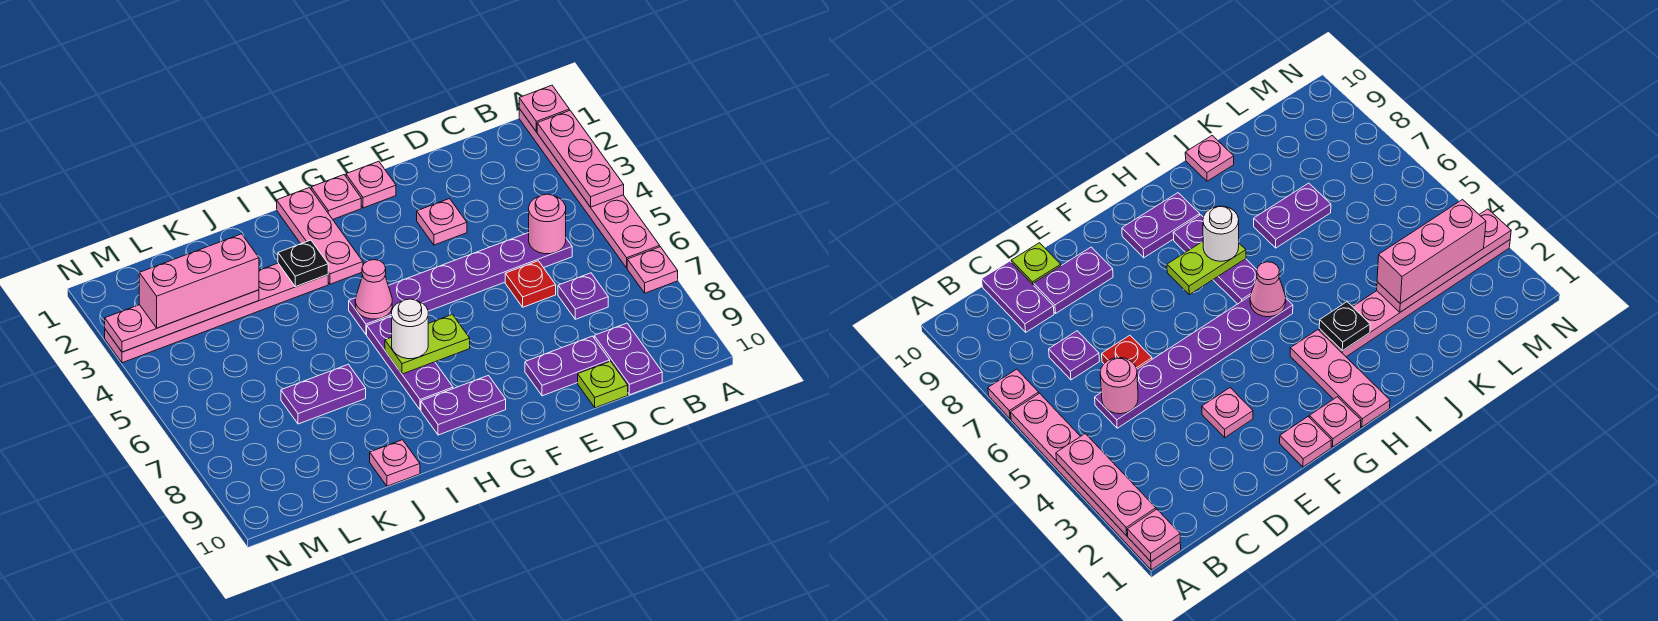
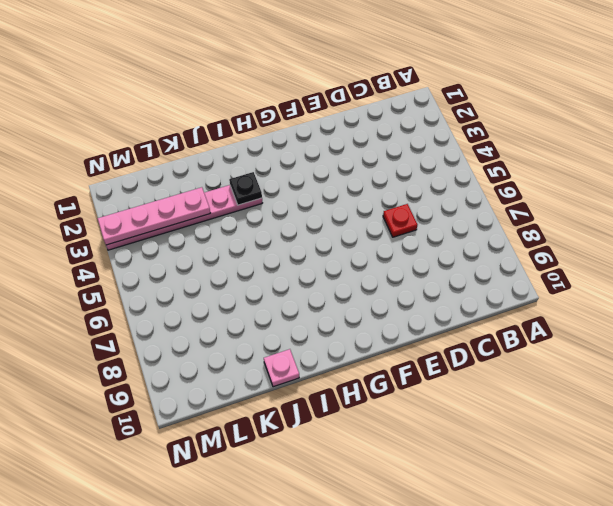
none -> pink plate A1:A6 level 1
none -> pink plate A7 level 1
none -> purple plate C5:H5 level 1

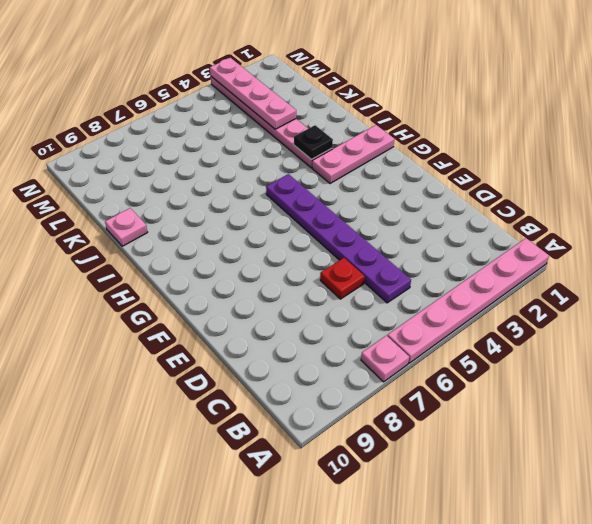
none -> purple plate C7 level 1
none -> purple plate C9:C10 level 1
none -> purple plate D9:E9 level 1

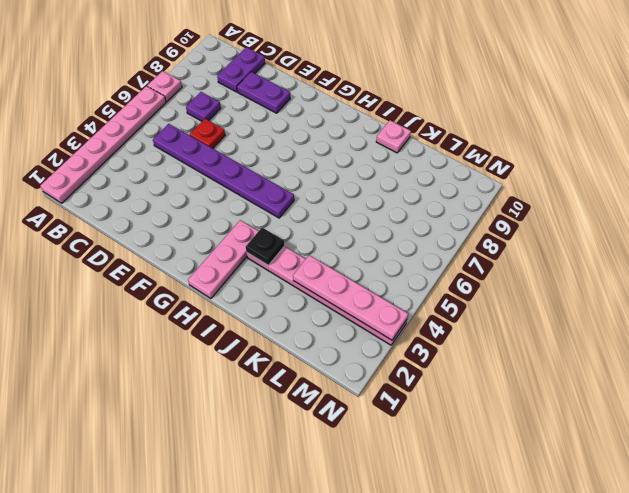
none -> lime plate D10 level 1
none -> pink plate E3 level 1
none -> pink plate F1 level 1

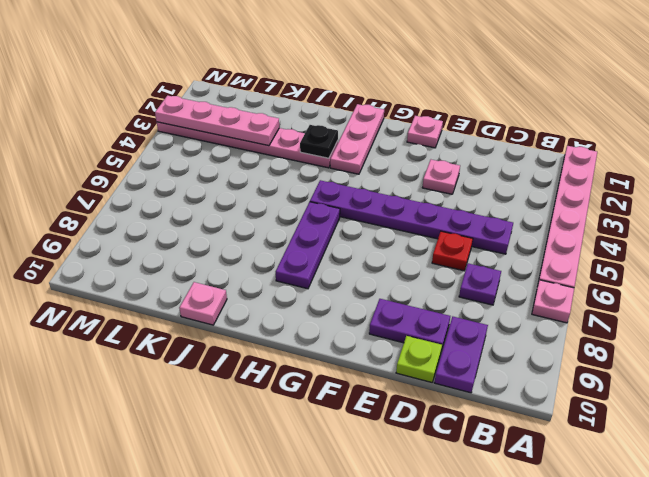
none -> pink plate G1 level 1
none -> purple plate G9:H9 level 1
none -> purple plate J7:K7 level 1

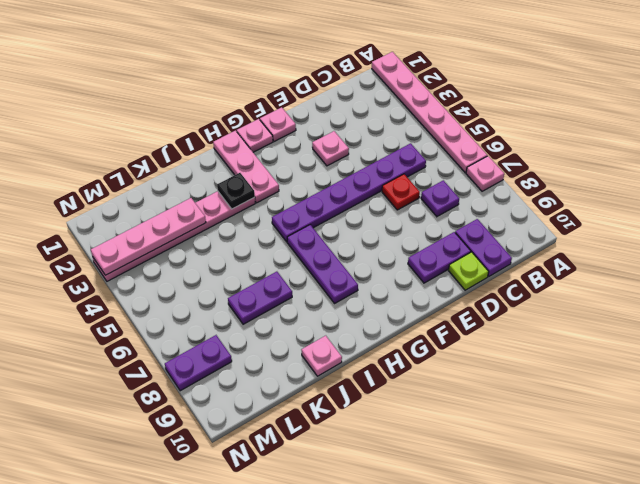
purple plate M8:N8 level 1 -> purple plate G9:H9 level 1
none -> pink plate A1 level 2
none -> pink plate A2:A4 level 2
none -> pink round brick C5 level 2

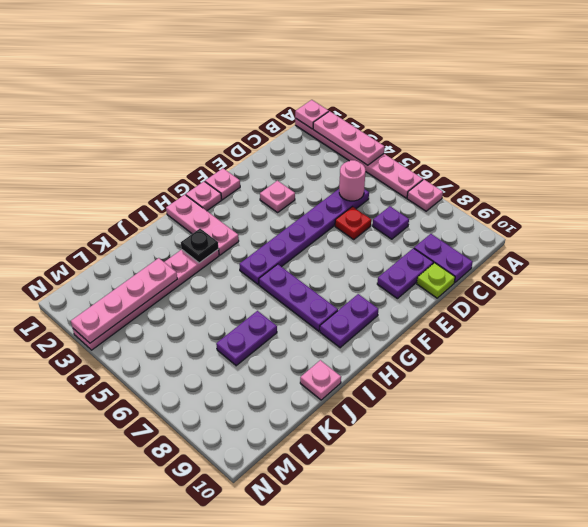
none -> lime plate G7:H7 level 2
none -> pink cone H5 level 2
none -> white round brick H7 level 3

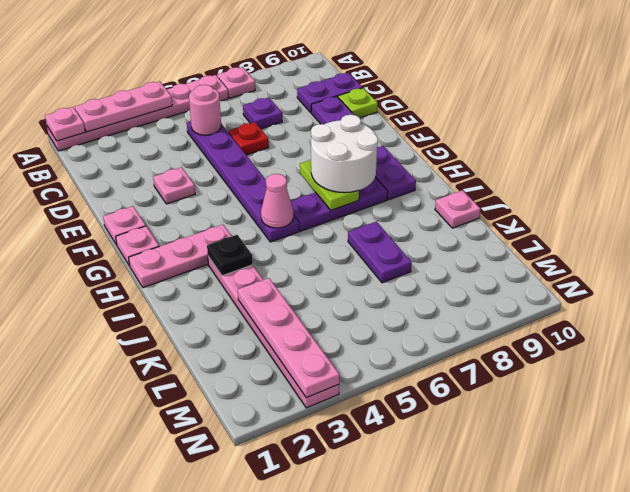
white round brick G7:H8 level 3 -> white round brick H7 level 3
none -> pink brick K3:M3 level 3

